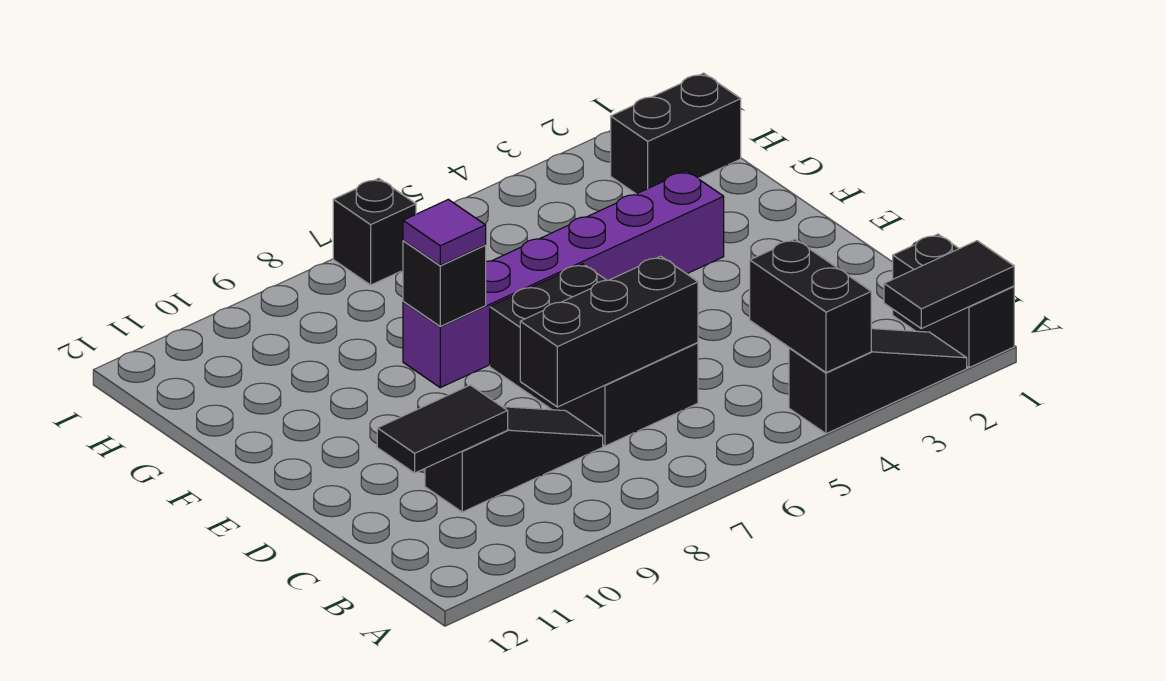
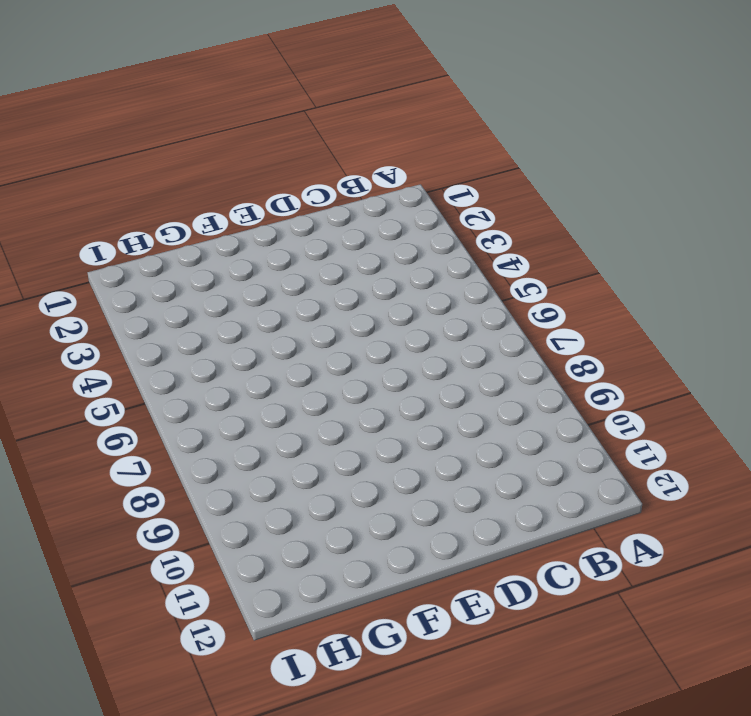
none -> black brick A1:B1 level 1
none -> black slope A2:A4 level 1 top 4
none -> black brick C6:E7 level 1

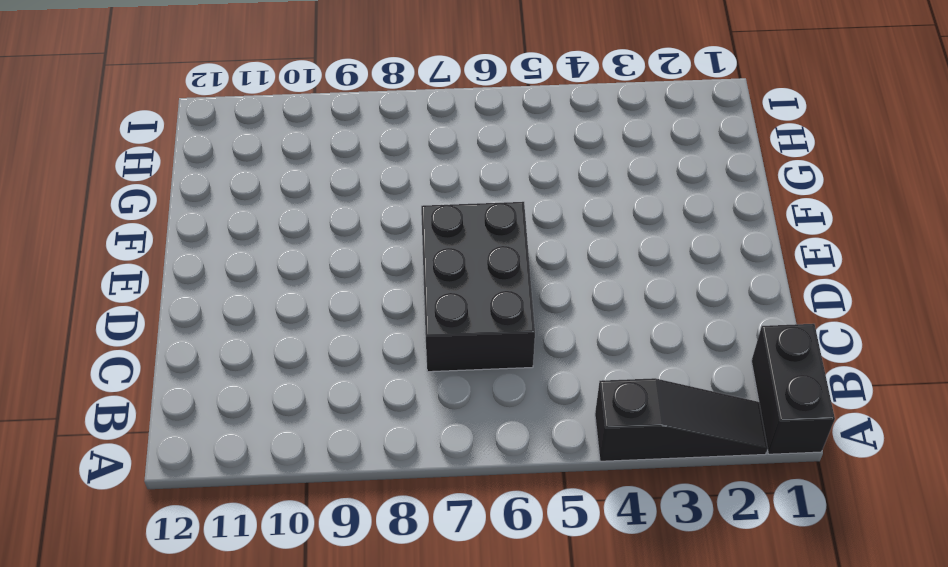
none -> black slope C8:C10 level 1 top 10
none -> purple brick F3:F8 level 1
none -> black brick H1:H2 level 1

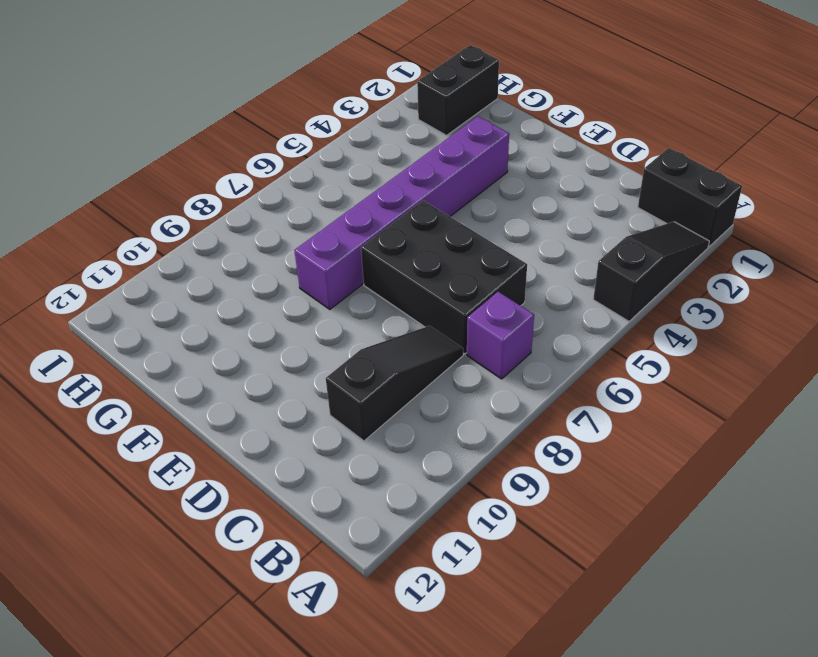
purple brick B7 level 1 -> none
none -> black brick I7 level 1
none -> black tile A1:A2 level 2
none -> black brick A4:B4 level 2

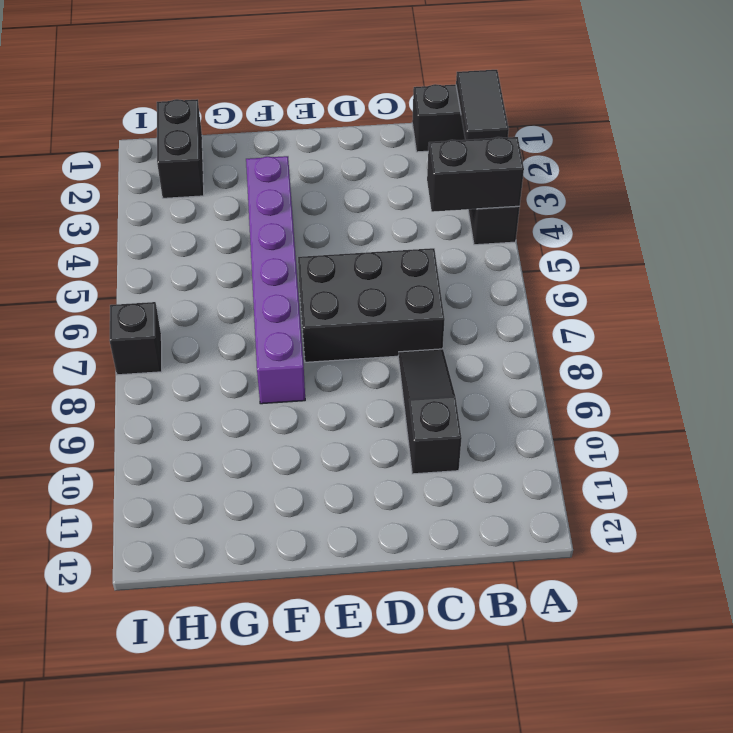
none -> black brick C6:C8 level 2
none -> black tile C10:C11 level 2
none -> black brick F8 level 2

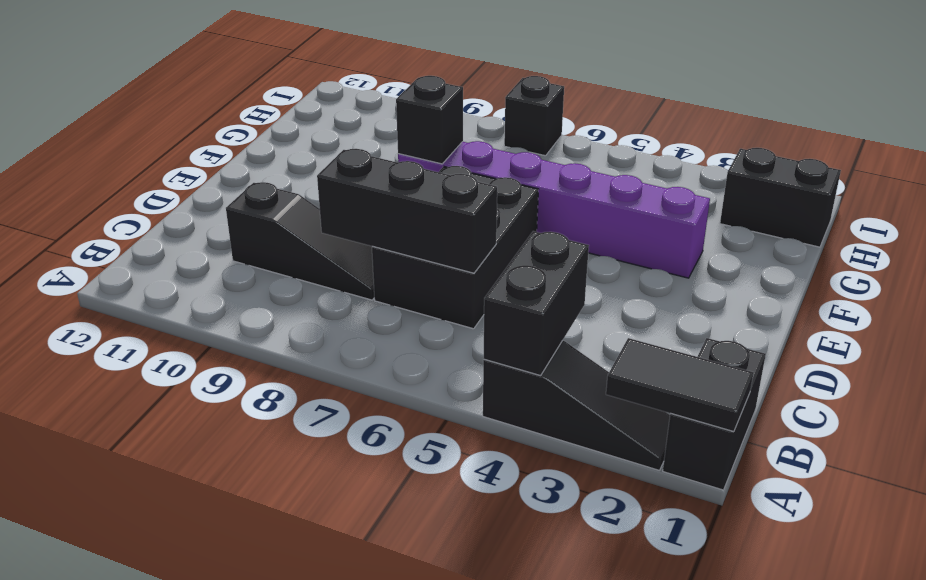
none -> black tile C10:C11 level 2
none -> purple tile F8 level 3

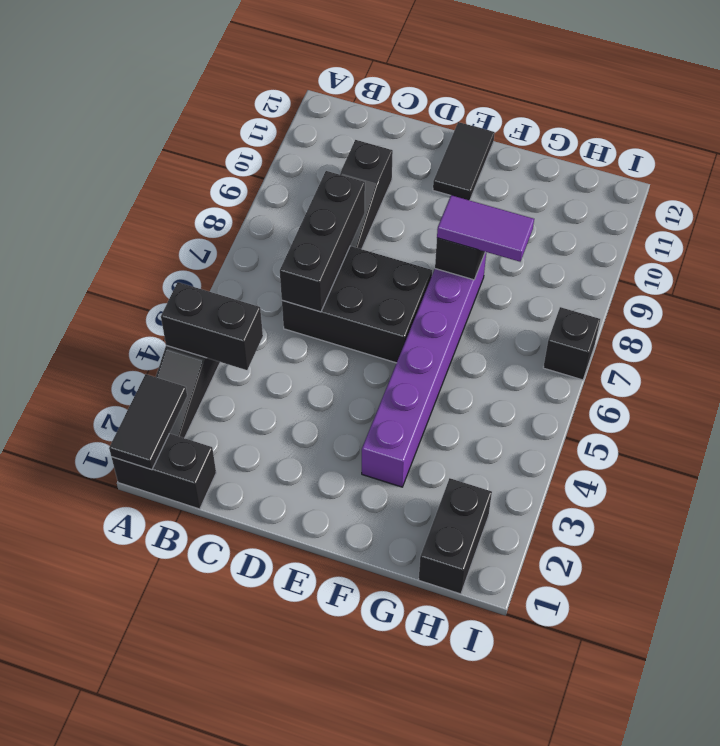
black tile E11:E12 level 1 -> black tile C10:C11 level 2
purple tile F8:G8 level 3 -> purple tile F8 level 3

